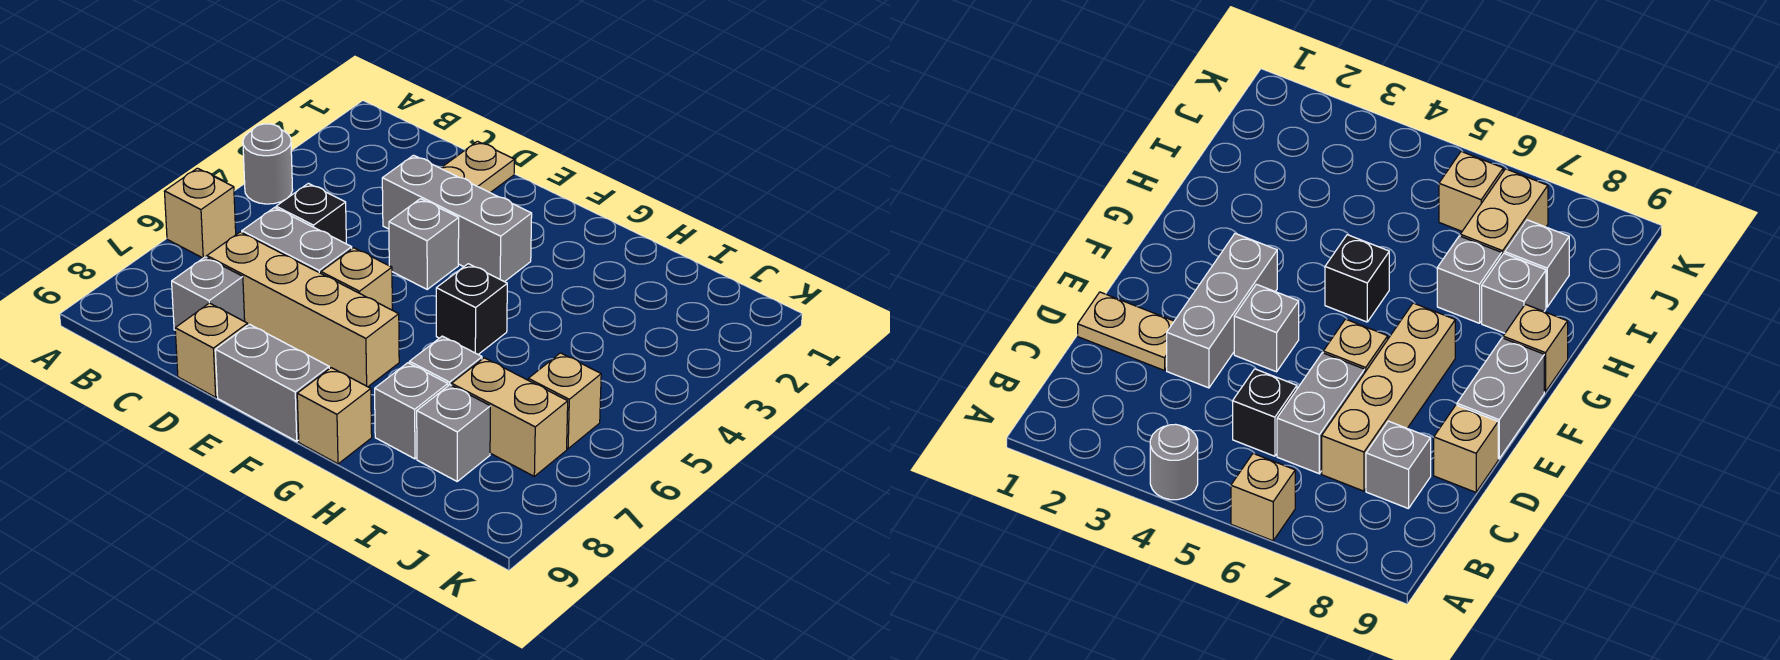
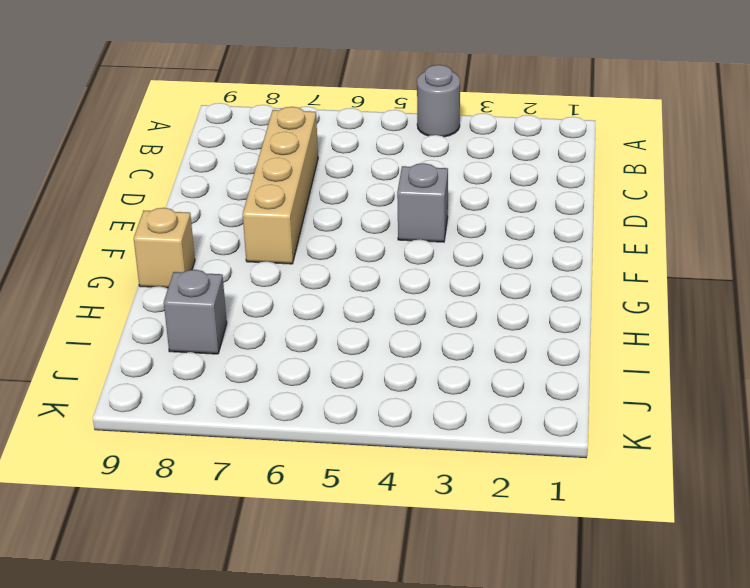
none -> tan brick A6 level 1
none -> black brick C5 level 1
none -> grey brick C6:D6 level 1

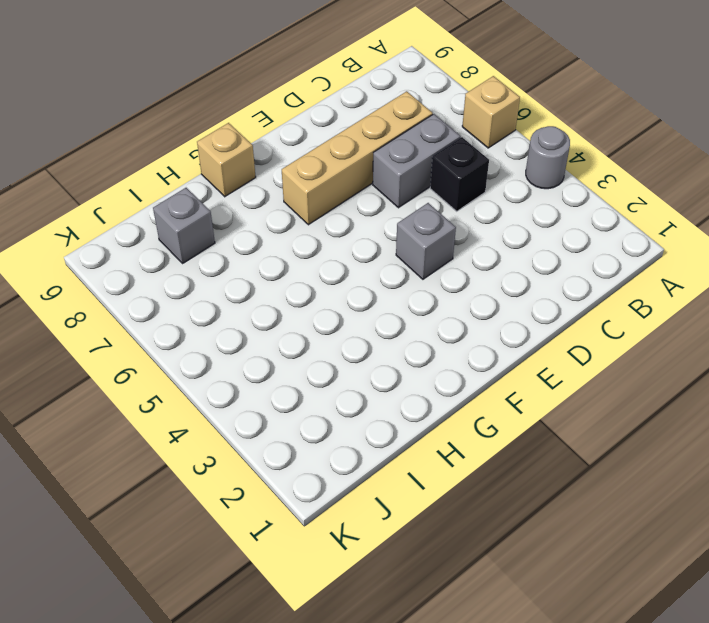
none -> grey brick C8 level 1
none -> tan plate D1:D2 level 1
none -> grey brick D3:F3 level 1

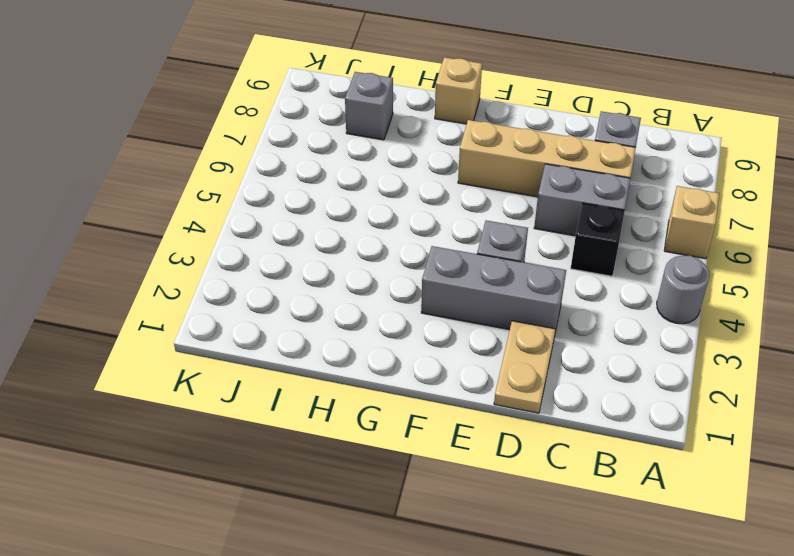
none -> tan brick D9 level 1
none -> tan brick E6 level 1
none -> grey brick E9:F9 level 1

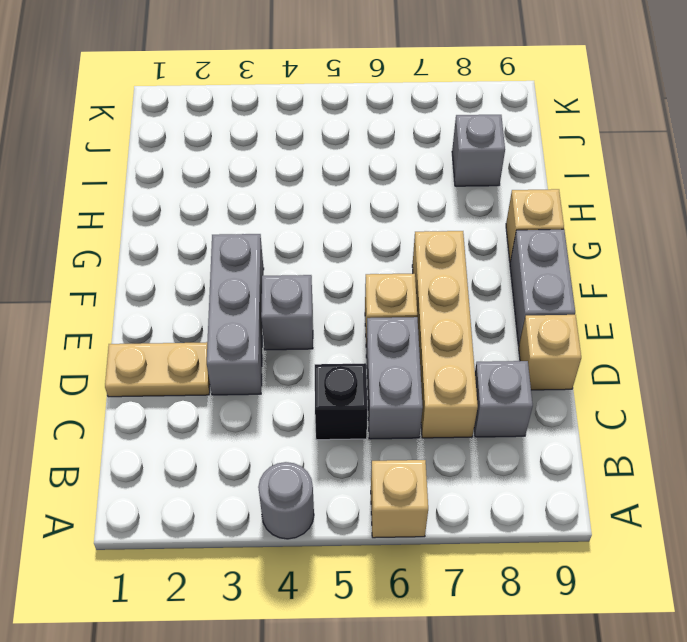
none -> black brick G5 level 1
none -> grey brick H7 level 1
none -> grey brick H8 level 1

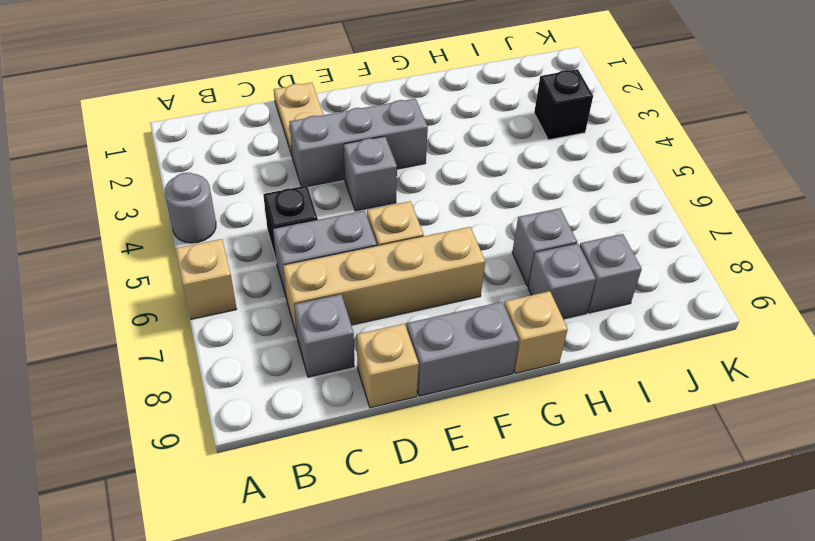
black brick J3 level 1 -> black brick G5 level 1
none -> tan brick I7:J7 level 1
none -> tan brick J6 level 1

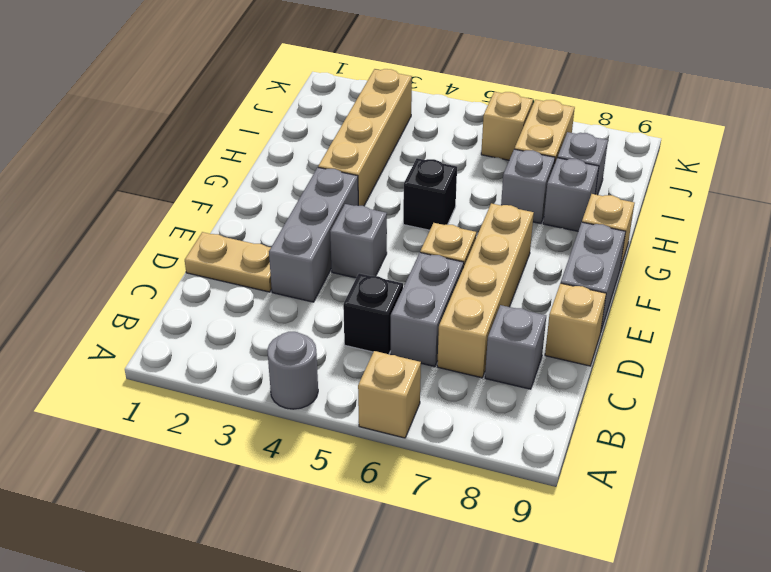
tan brick G3:J3 level 1 -> none

